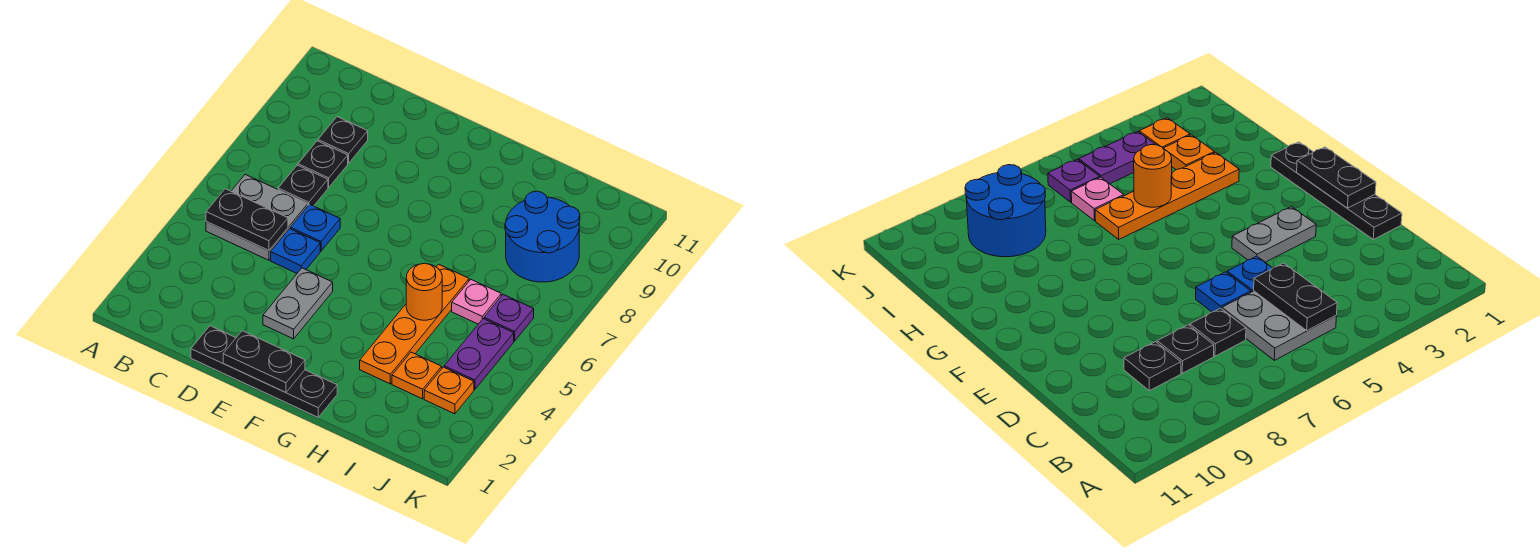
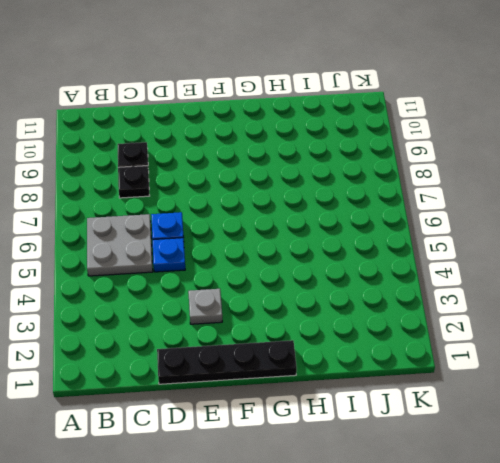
grey plate E3 level 1 -> grey plate E3:E4 level 1
none -> black plate C7 level 1
none -> orange plate H3:H6 level 1
none -> orange plate I3 level 1

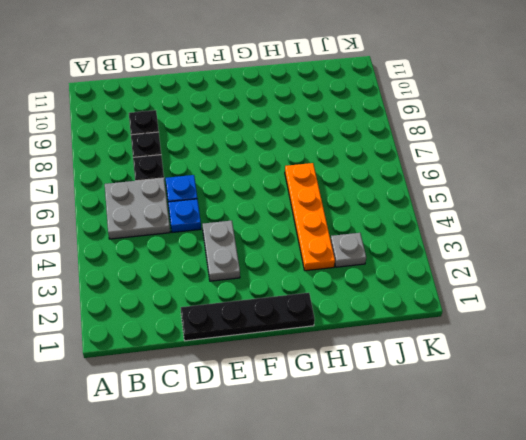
grey plate I3 level 1 -> orange plate I3 level 1
none -> pink plate I6 level 1
none -> blue round brick I8:J9 level 1
none -> orange plate J3 level 1

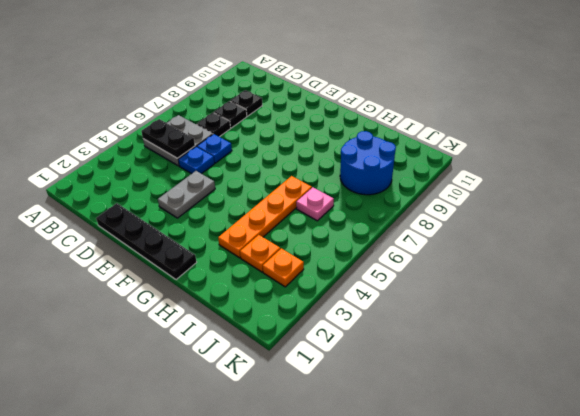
none -> purple plate J4:J5 level 1
none -> purple plate J6 level 1
none -> black plate E1:F1 level 2

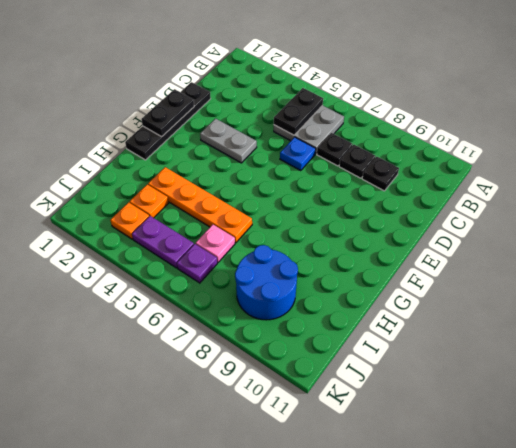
none -> blue plate D5 level 1
none -> orange round brick H5 level 2

